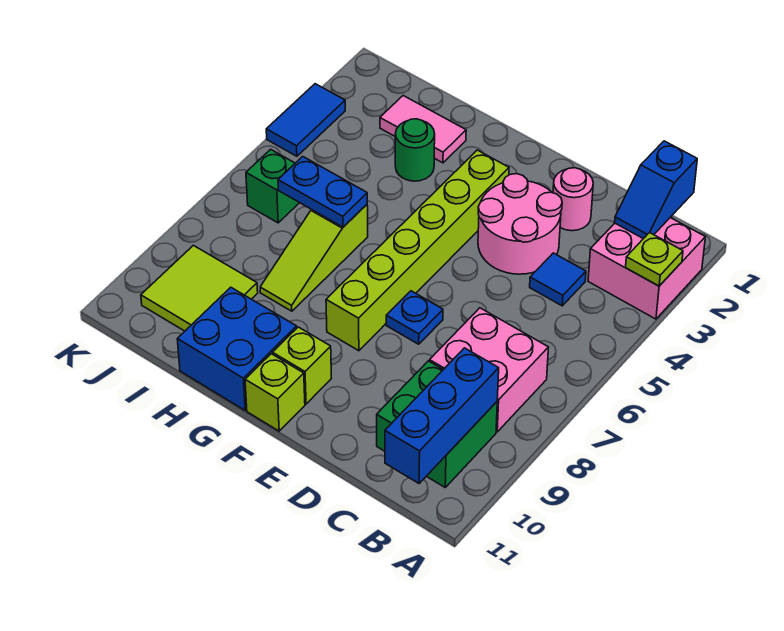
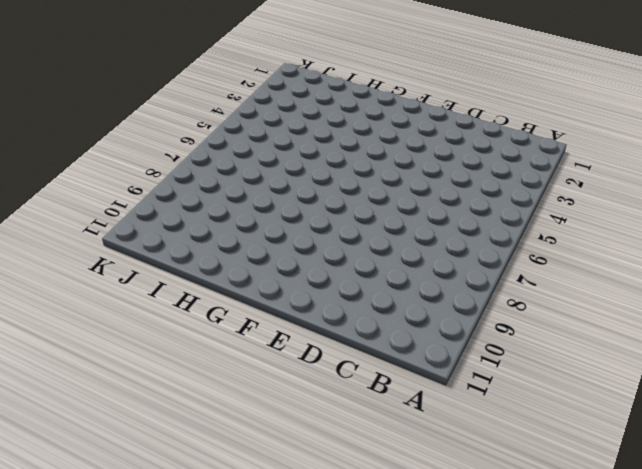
none -> pink brick A2:B3 level 1
none -> pink brick B7:C8 level 1
none -> green brick B9:C10 level 1

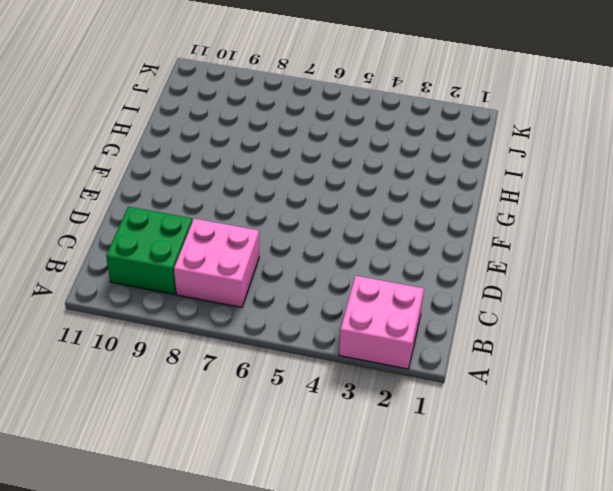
none -> blue tile C4 level 1
none -> pink round brick D2 level 1
none -> pink round brick D3:E4 level 1

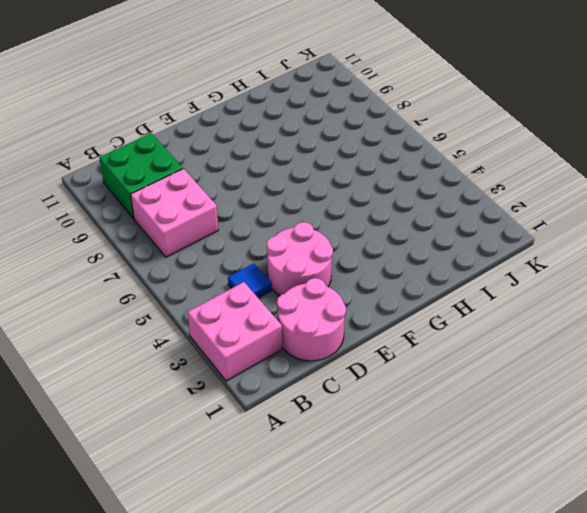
pink round brick C1:D2 level 1 -> pink round brick D2 level 1
none -> blue plate E7 level 1
none -> lime brick F3:F8 level 1
none -> lime brick F10 level 1

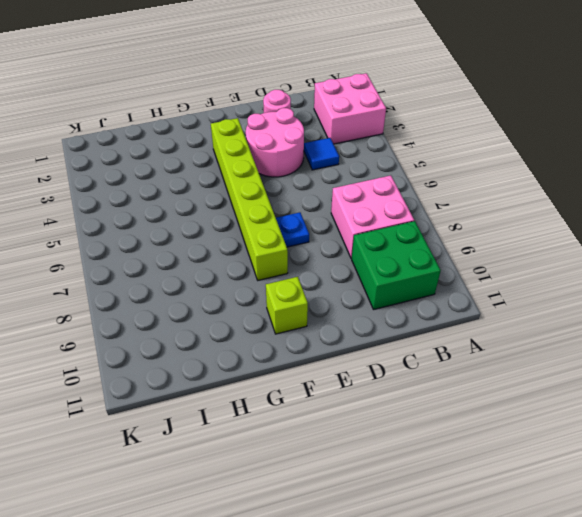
none -> lime brick F11 level 1
none -> blue brick G10:H11 level 1
none -> pink tile H2:I2 level 1

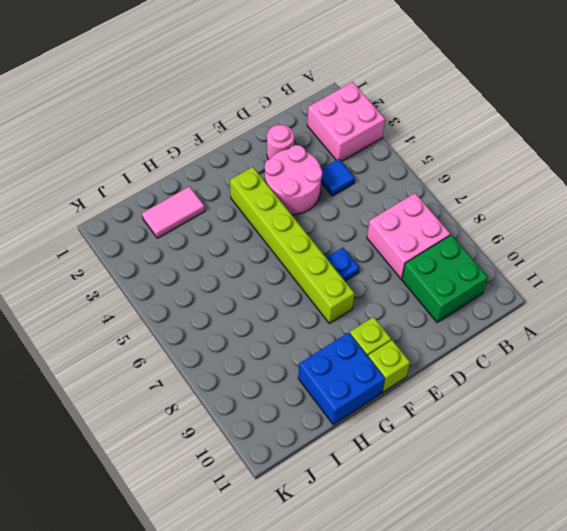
none -> green round brick H3 level 1
none -> lime slope H6:H8 level 1 top 6
none -> lime tile I9:J10 level 1

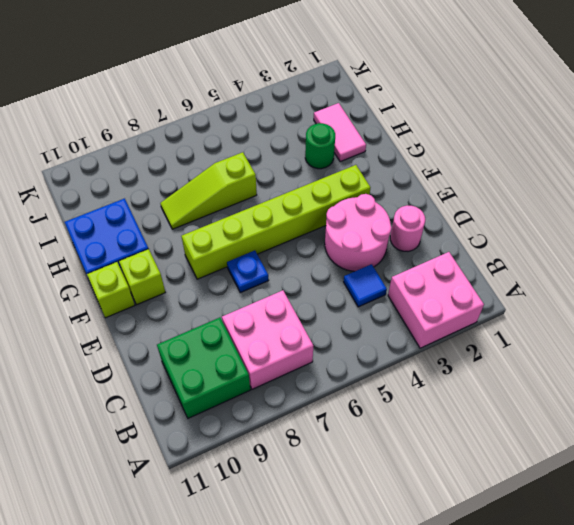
none -> lime tile I9:J10 level 1
none -> green brick J6 level 1
none -> blue tile K3:K4 level 1

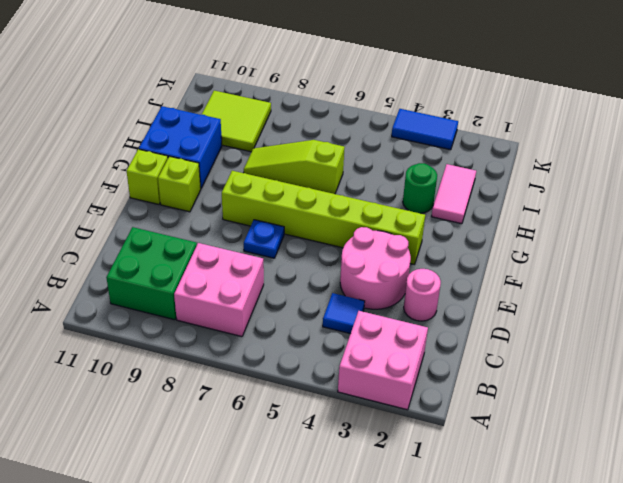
none -> green brick J6 level 1
none -> lime plate A3 level 2
none -> blue slope B1:B2 level 2 top 1

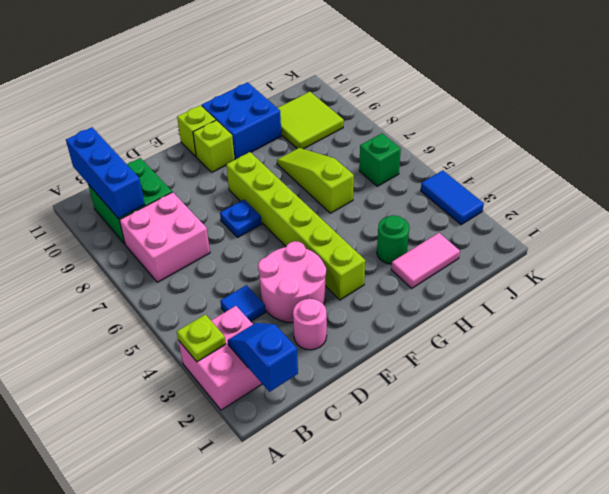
none -> blue plate H6:I6 level 2

